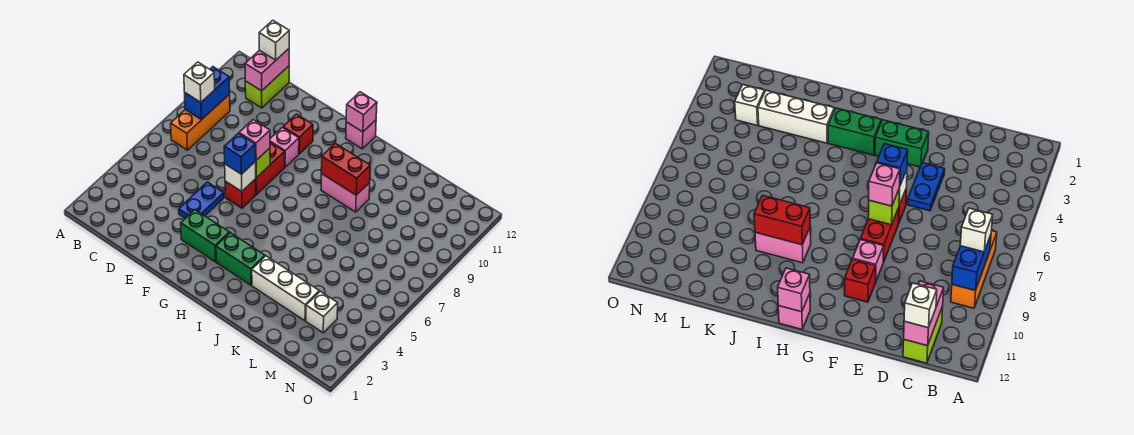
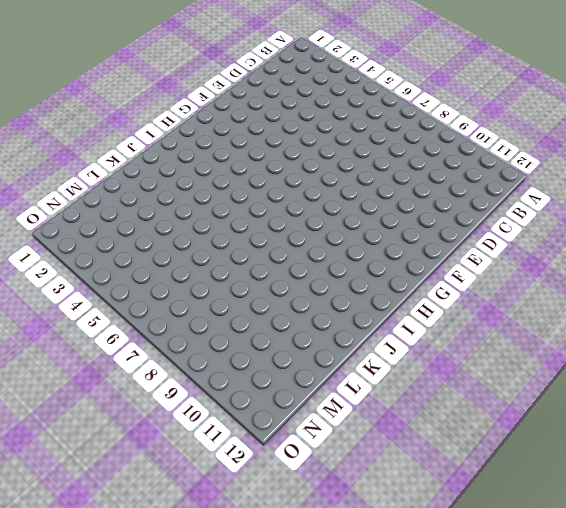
none -> orange brick B7:B9 level 1
none -> lime brick C11:C12 level 1
none -> blue plate E4:E5 level 1

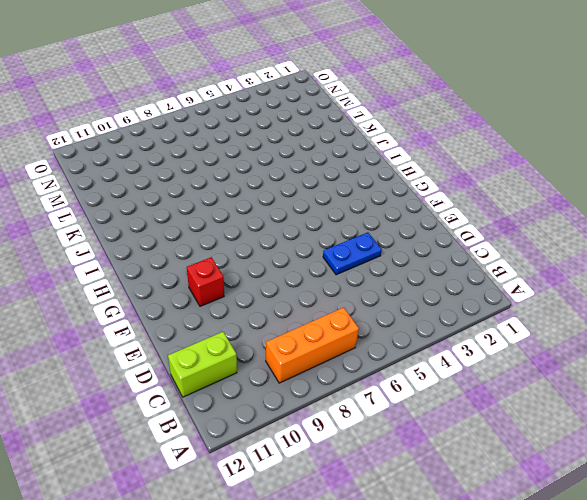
none -> green brick F3:G3 level 1
none -> red brick F6 level 1
none -> red brick F7:F8 level 1

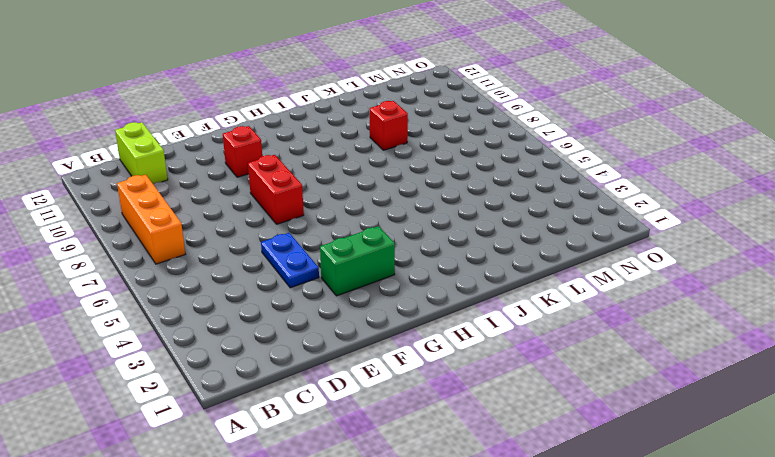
red brick K9 level 1 -> red brick F6 level 1
none -> pink brick F9 level 1
none -> green brick H3:I3 level 1
none -> pink brick H12 level 1

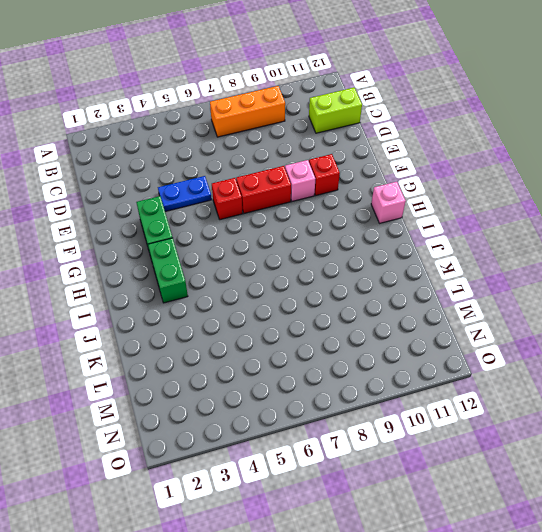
none -> pink brick I9:J9 level 1
none -> white brick J3:L3 level 1
none -> white brick M3 level 1

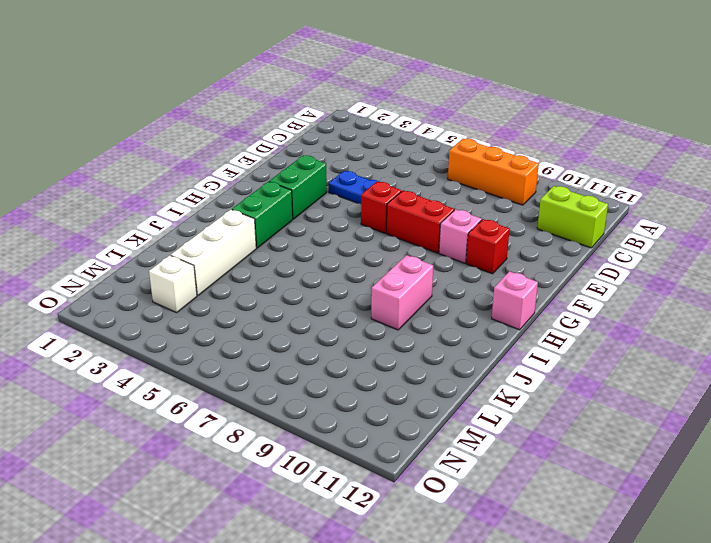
none -> blue brick B8:B9 level 2
none -> pink brick C11:C12 level 2
none -> white brick F6 level 2

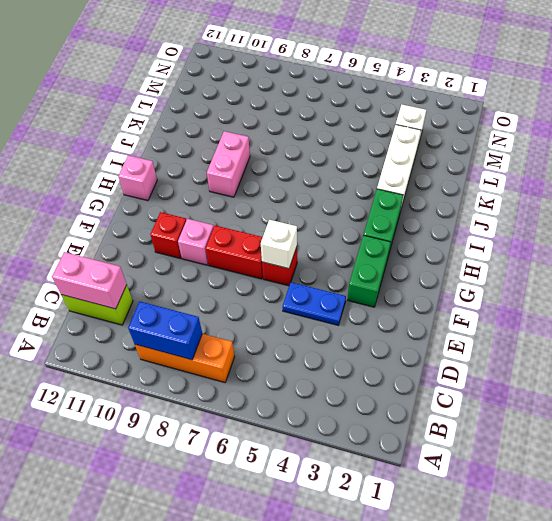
none -> lime brick F7 level 2
none -> pink brick H12 level 2
none -> red brick I9:J9 level 2

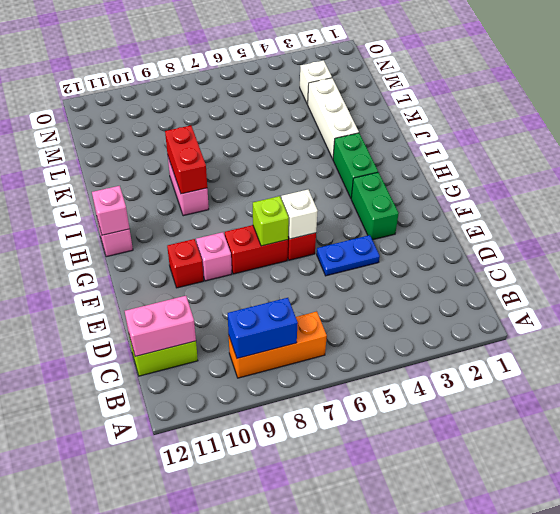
none -> white brick B8 level 3
none -> white brick C12 level 3
none -> blue brick F6 level 3

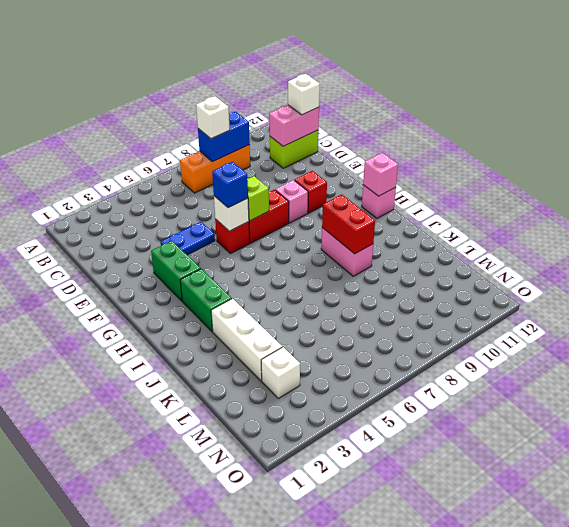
none -> pink brick F7 level 3

